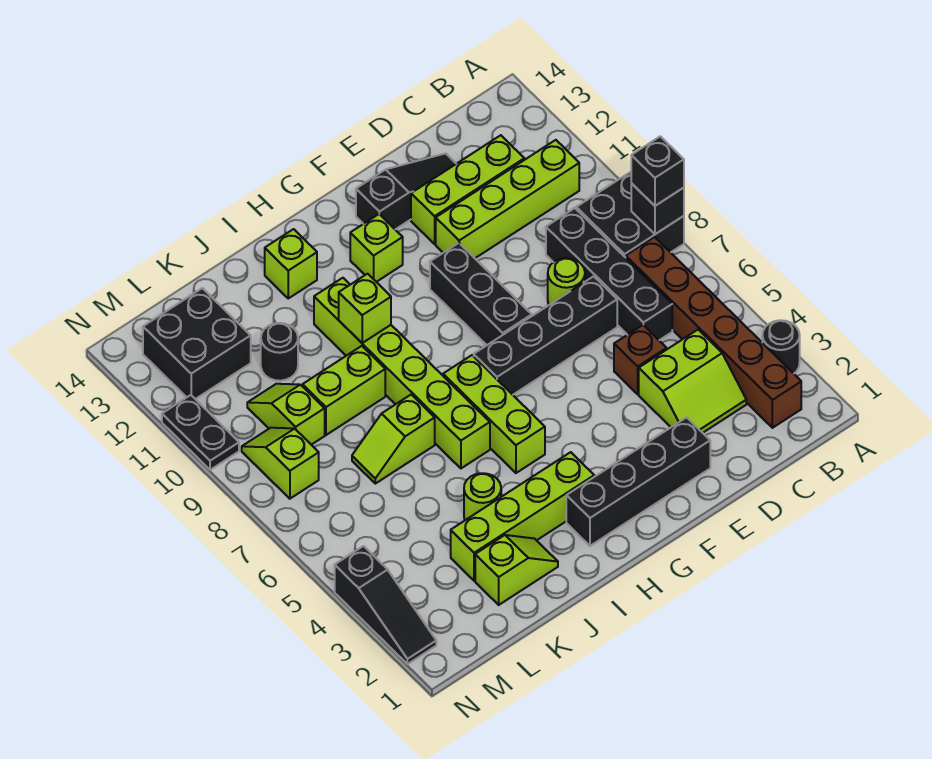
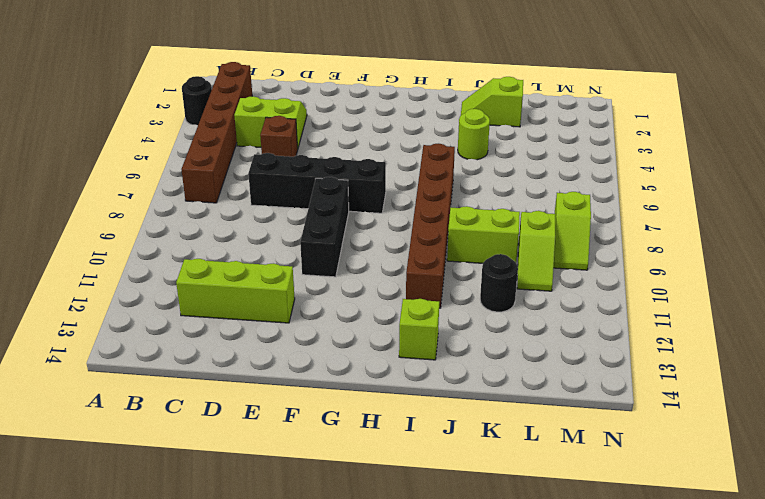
brown brick I6:I11 level 1 -> lime brick I6:I11 level 1
none -> black brick A8:B9 level 1
none -> lime brick B11:E11 level 1
none -> black brick C6:C9 level 1
none -> lime round brick D8 level 1

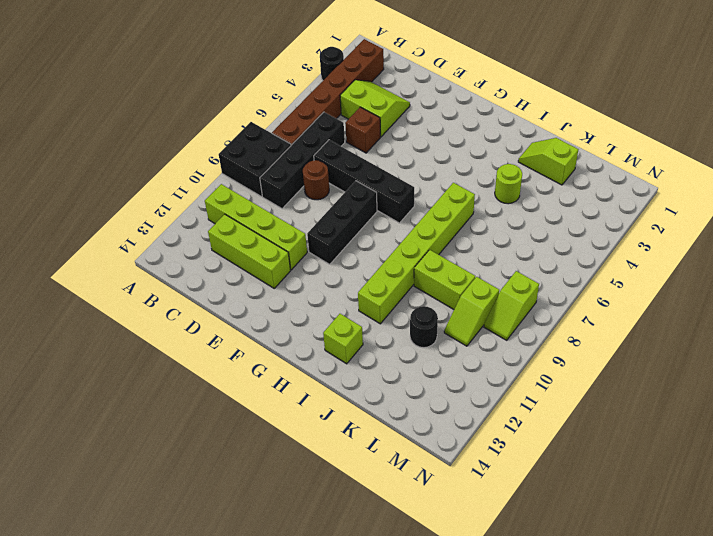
brown round brick D8 level 1 -> lime round brick D8 level 1
none -> black slope D13:F13 level 1 top F
none -> black brick E2:H2 level 1
none -> lime brick G12 level 1
none -> lime brick H3:K3 level 1

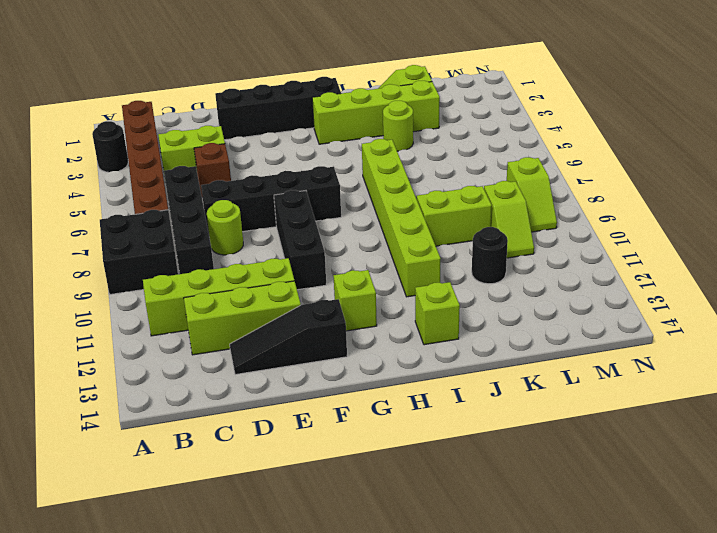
none -> lime brick H5:H7 level 1
none -> lime slope J7:K7 level 1 top J
none -> black brick L12:M13 level 1
none -> black slope N2:N4 level 1 top 4

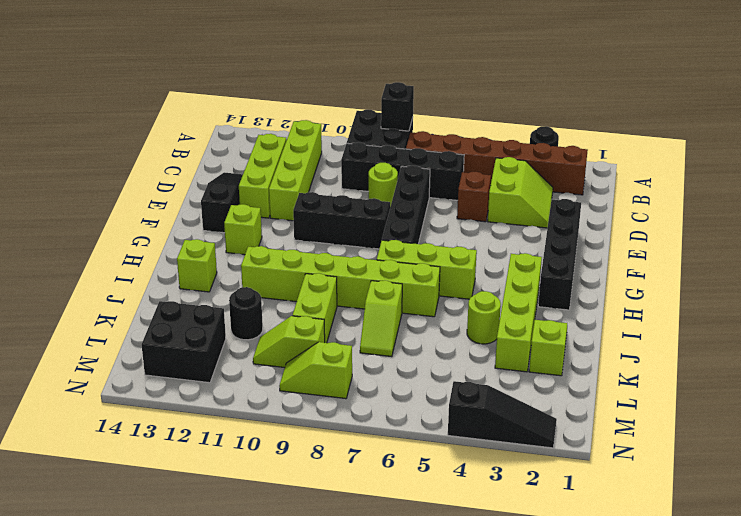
none -> black plate N10:N11 level 1
none -> lime brick I10 level 2
none -> black brick A8 level 3

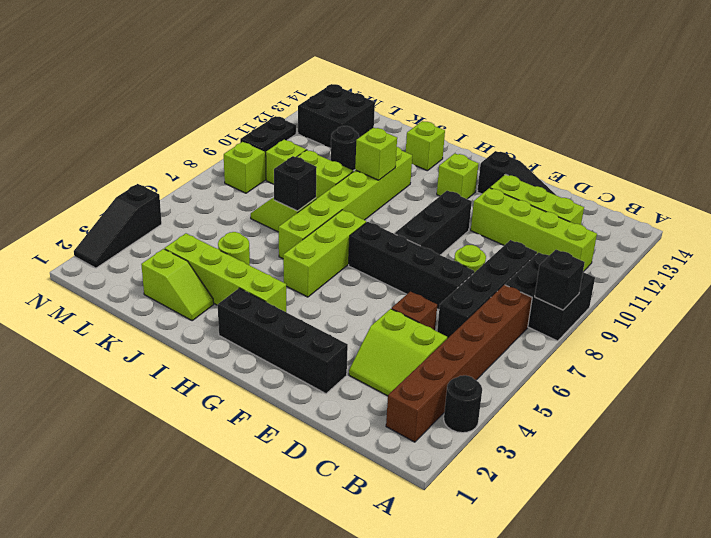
black brick J7 level 2 -> black brick A8 level 3

